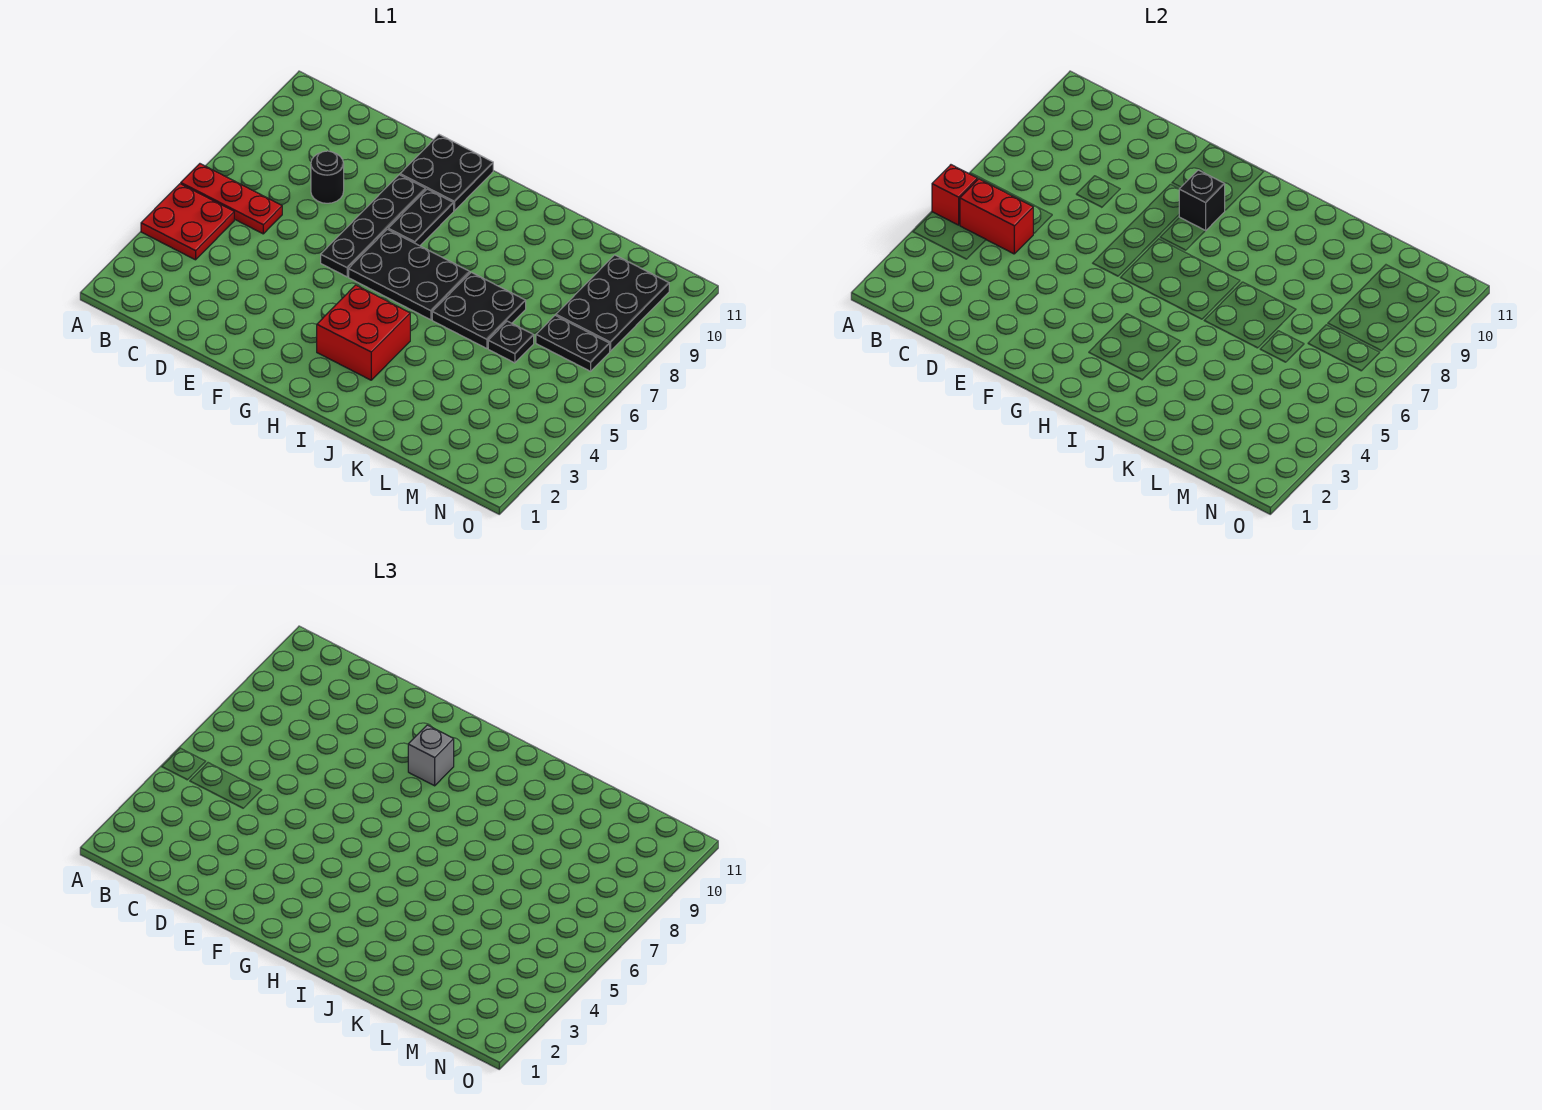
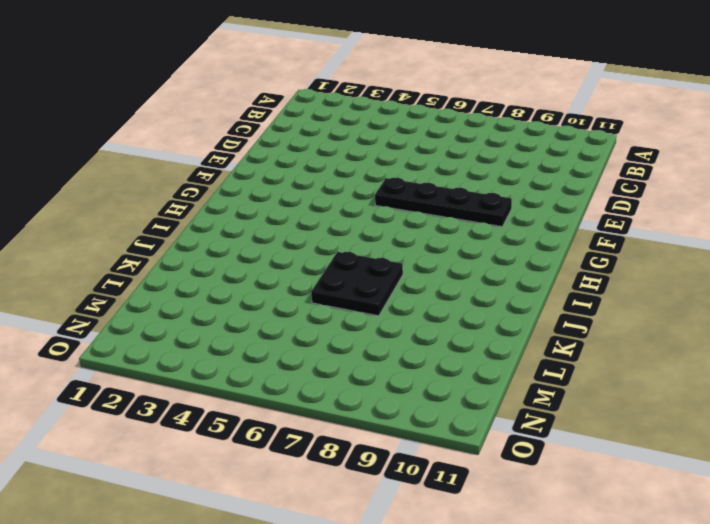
none -> red plate A4:B5 level 1
none -> red plate A6:C6 level 1
none -> black round brick D8 level 1

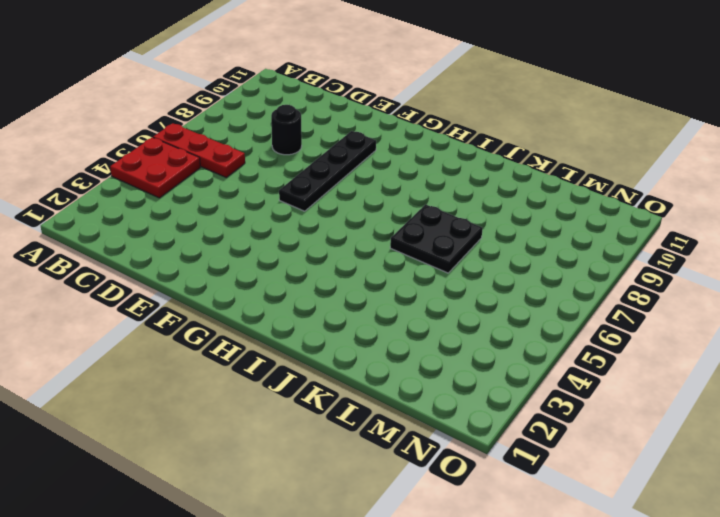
none -> black plate F10:G11 level 1
none -> black plate G6:I7 level 1
none -> black plate G8:G9 level 1

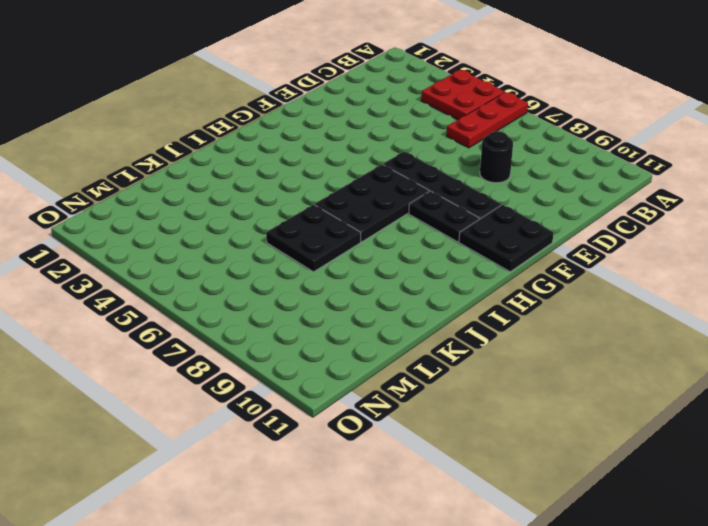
none -> red brick H3:I4 level 1
none -> black plate L6 level 1
none -> black plate M7:N7 level 1

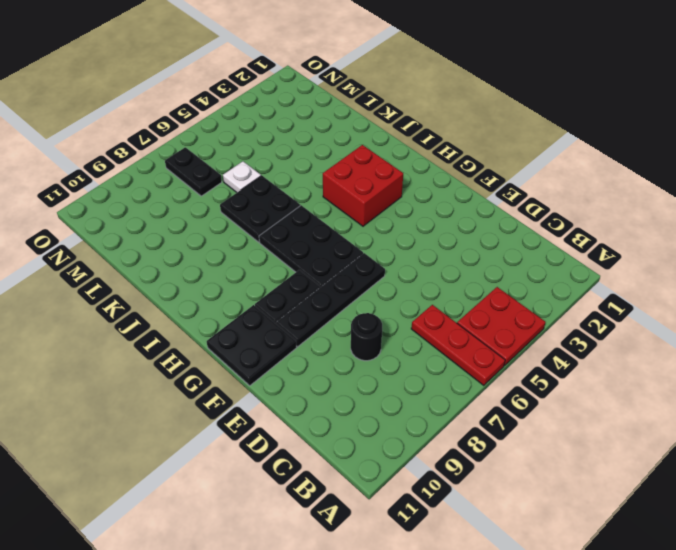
white plate L6 level 1 -> black plate L6 level 1
none -> black plate M8:N10 level 1
none -> red brick A5 level 2
none -> red brick B5:C5 level 2

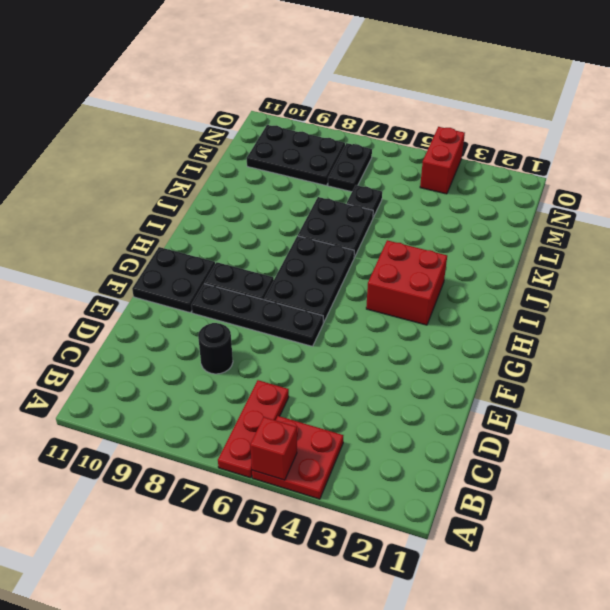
red brick N4:O4 level 1 -> red brick B5:C5 level 2
none -> black brick G9 level 2
none -> grey brick G9 level 3

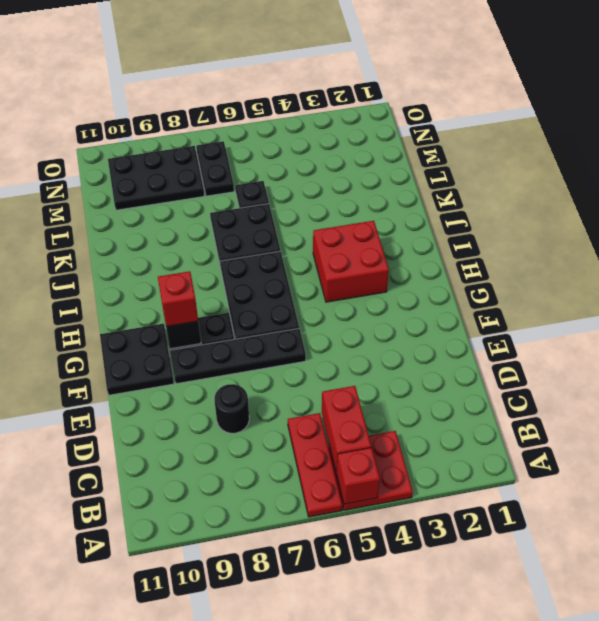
red brick G9 level 3 -> grey brick G9 level 3

